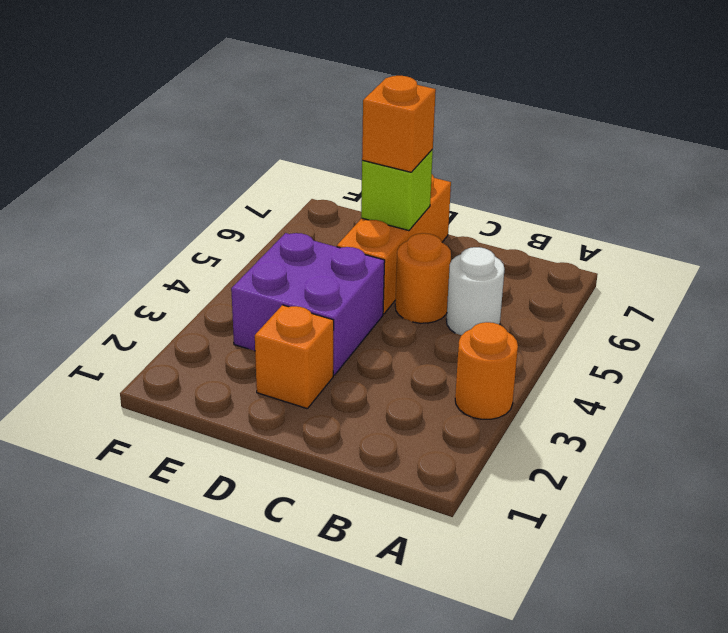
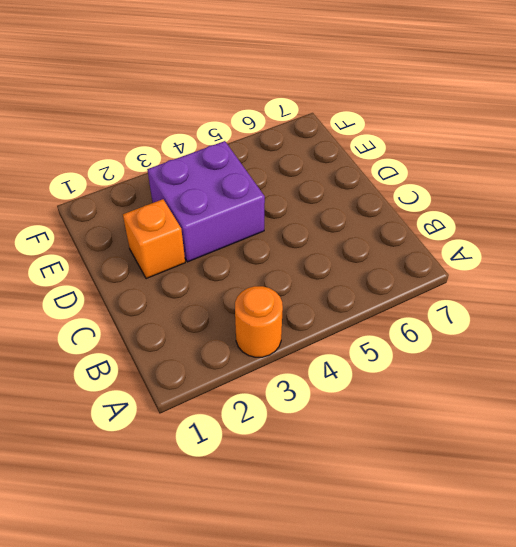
none -> white round brick B5 level 1
none -> orange round brick C5 level 1

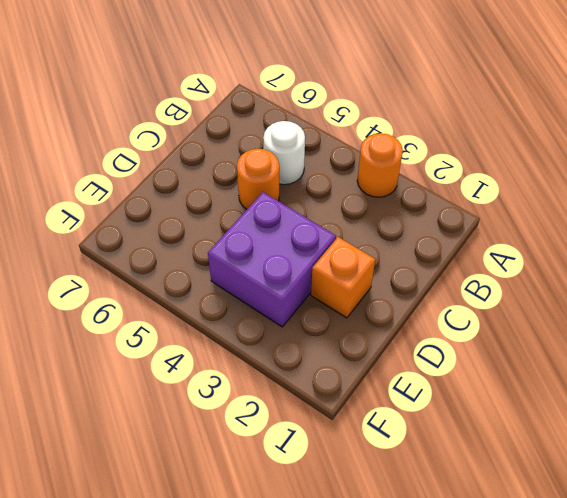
none -> orange brick D5:D7 level 1
none -> lime brick D6 level 2

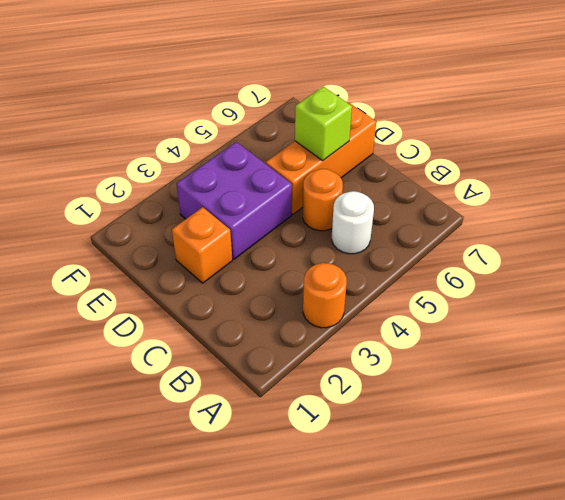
none -> orange brick D6 level 3

